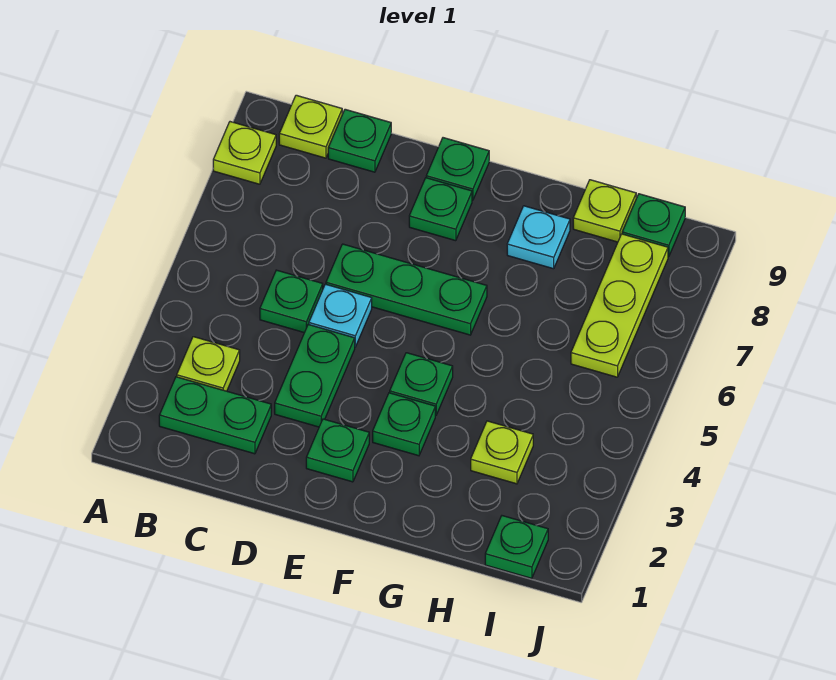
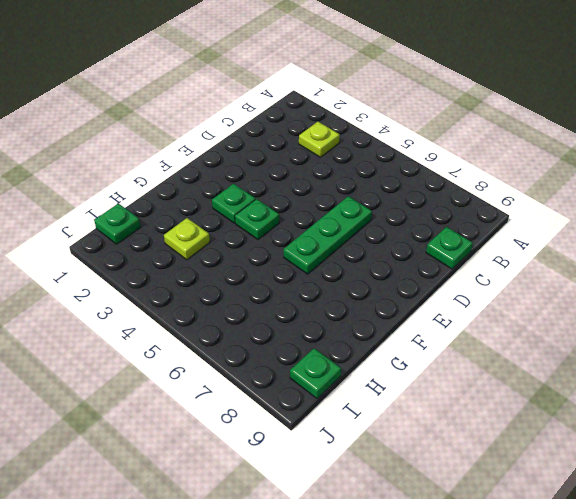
none -> lime plate A8 level 1
none -> green plate B2:C2 level 1
none -> lime plate B9 level 1

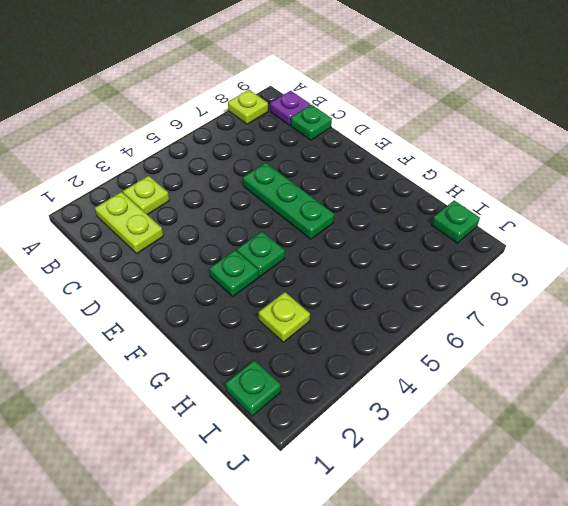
lime plate B2:C2 level 1 -> green plate B2:C2 level 1
purple plate B9 level 1 -> lime plate B9 level 1
none -> green plate C5 level 1
none -> green plate D3:D4 level 1
none -> cyan plate D5 level 1

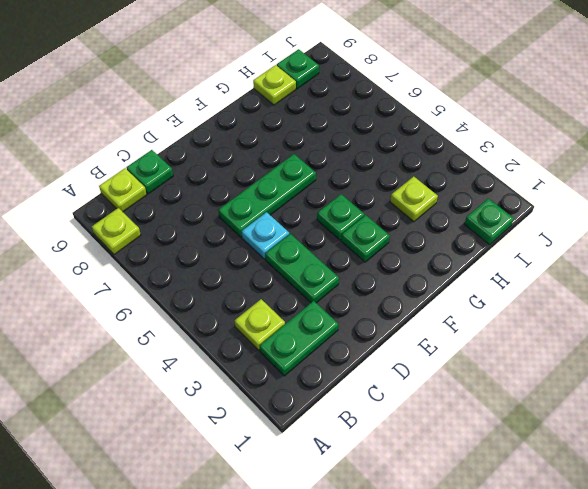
none -> green plate C5 level 1
none -> green plate E2 level 1
none -> green plate E8 level 1

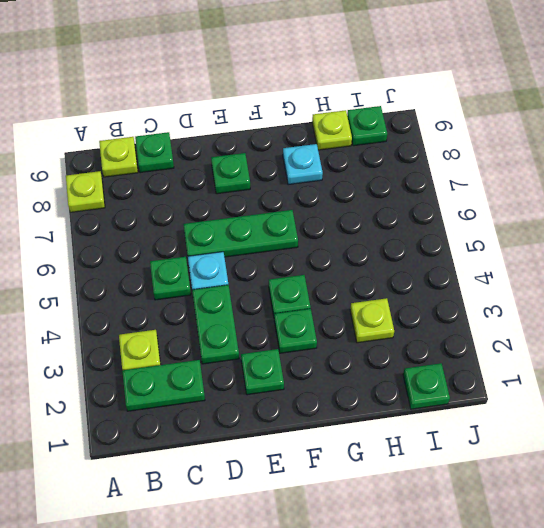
none -> green plate E9 level 1
none -> lime plate I6:I8 level 1

